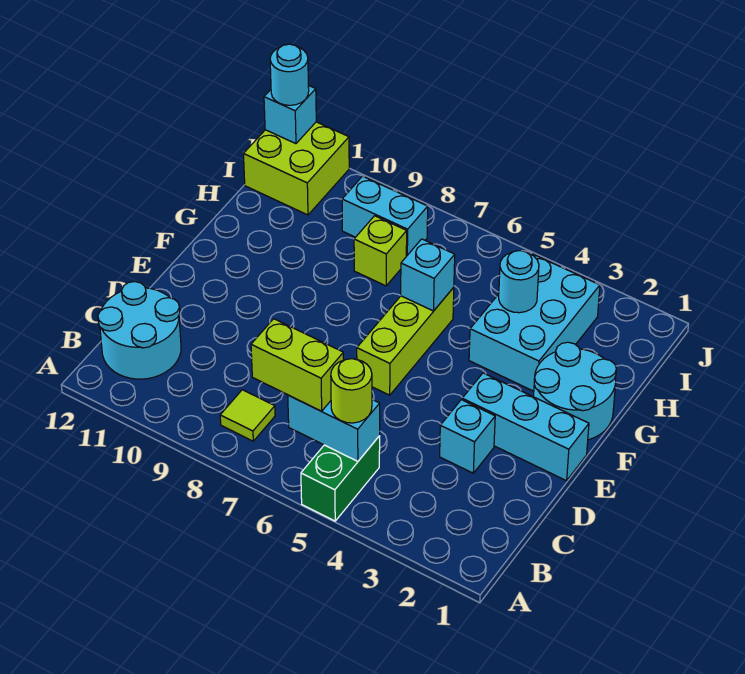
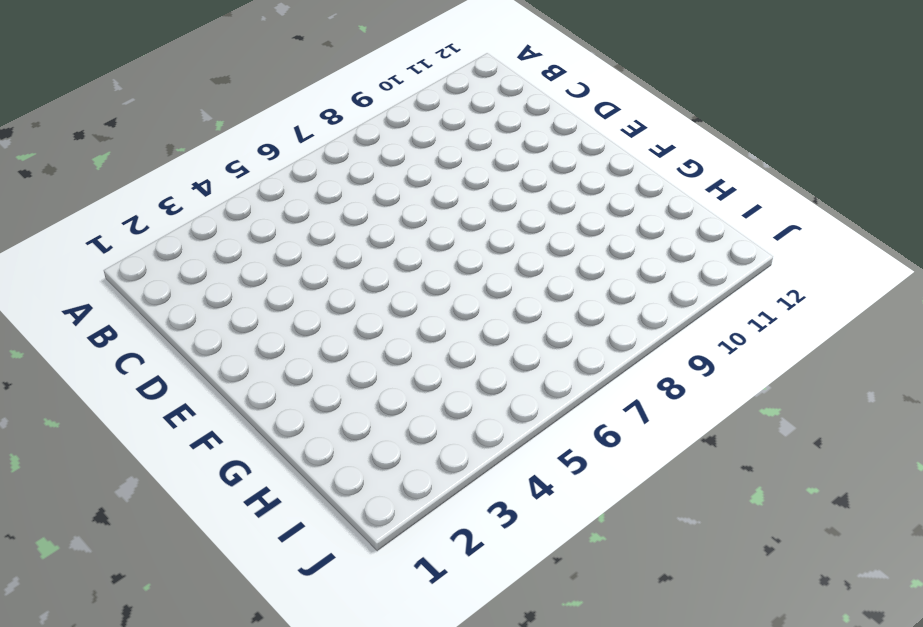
none -> green brick A5:B5 level 1
none -> lime tile B8 level 1
none -> cyan round brick B11:C12 level 1

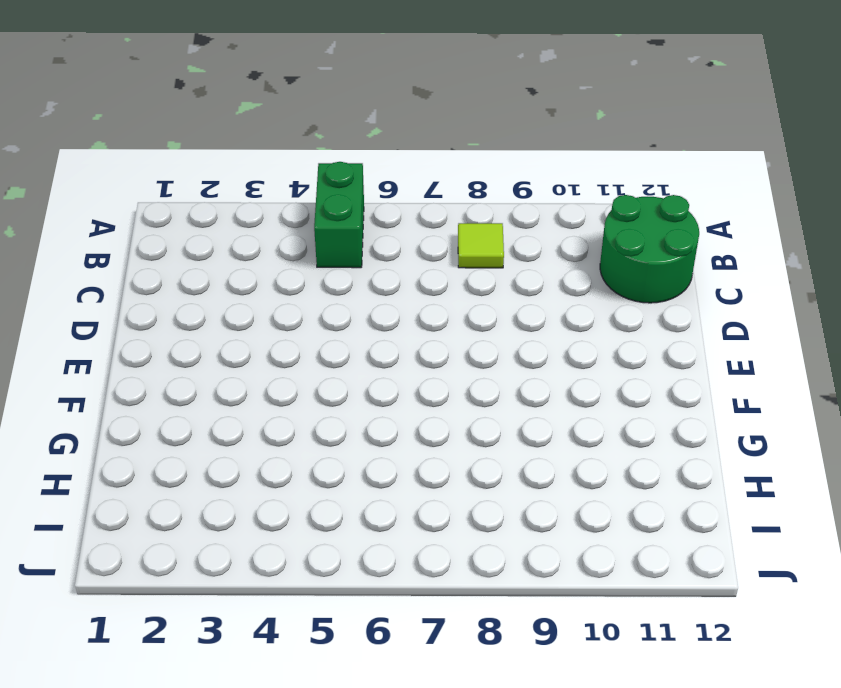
green round brick B11:C12 level 1 -> cyan round brick B11:C12 level 1
none -> cyan brick D3 level 1
none -> cyan brick E1:E3 level 1
none -> lime brick E6:G6 level 1

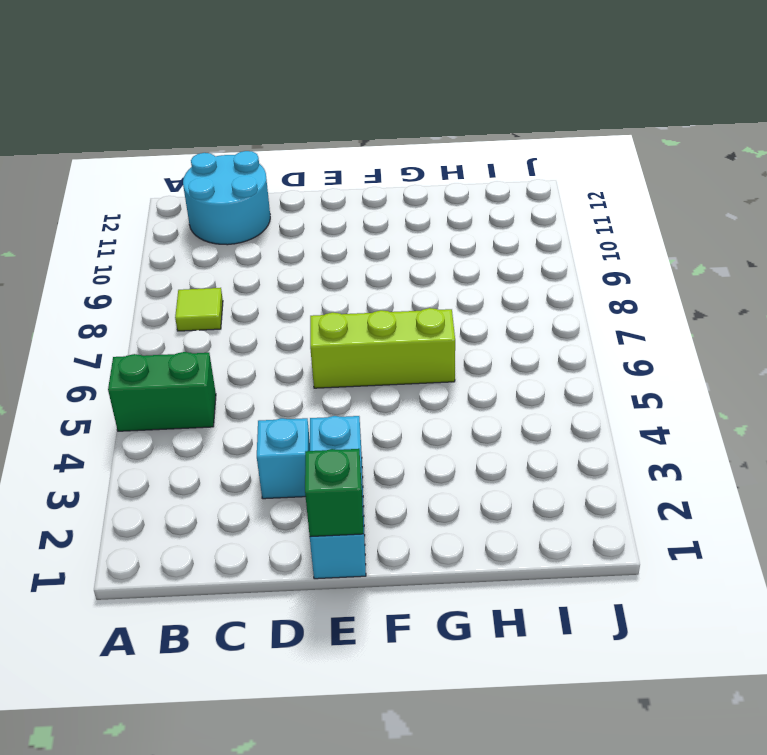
green brick E1 level 2 -> none
none -> cyan round brick F1:G2 level 1
none -> cyan brick G3:I4 level 1
none -> lime brick H8 level 1

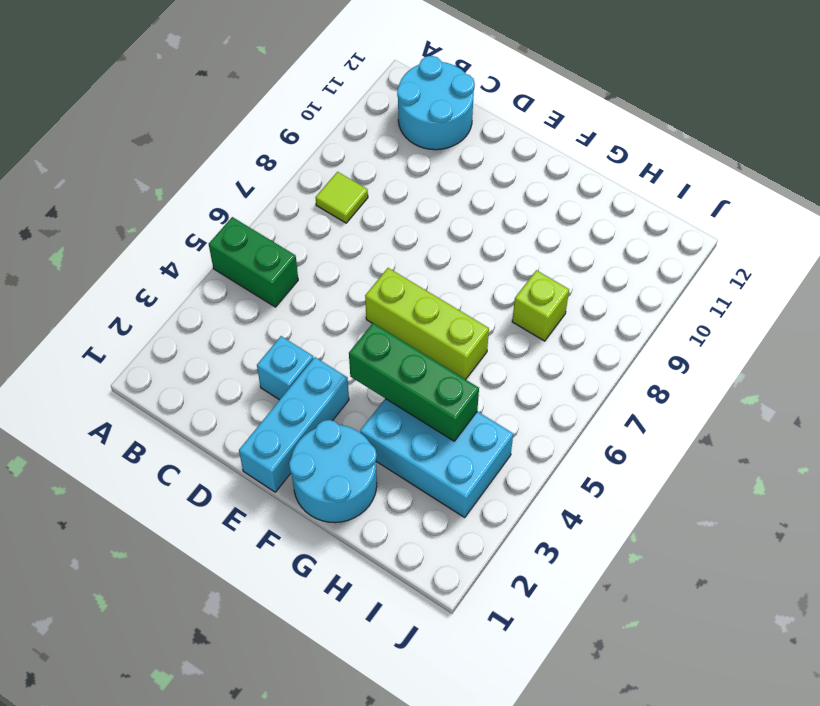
green brick F4:H4 level 2 -> cyan round brick H4 level 2
none -> cyan brick I8:I9 level 1
none -> lime brick I11:J12 level 1
none -> cyan brick B5:B6 level 2

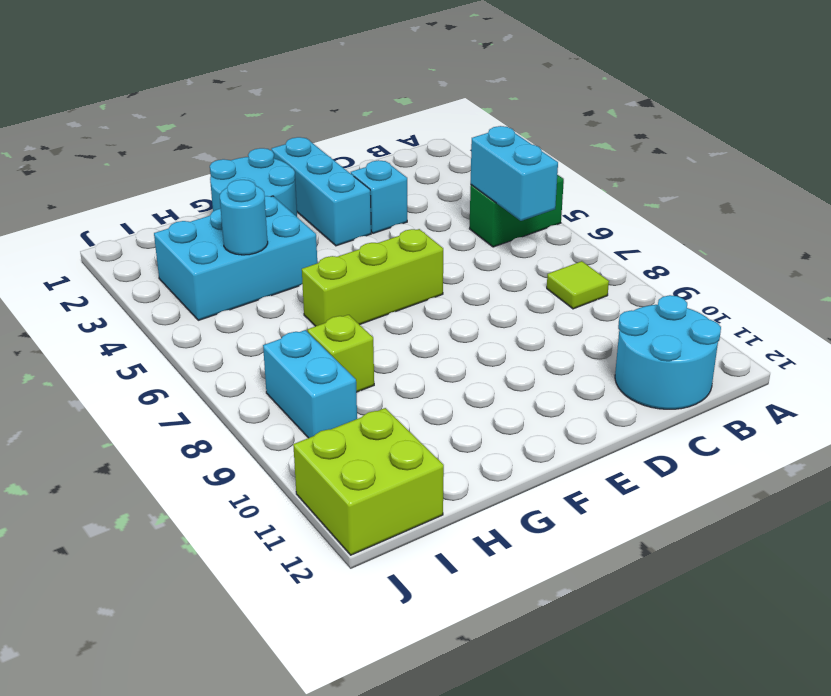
none -> cyan brick G6 level 2
none -> cyan brick J12 level 2
none -> lime round brick B5 level 3

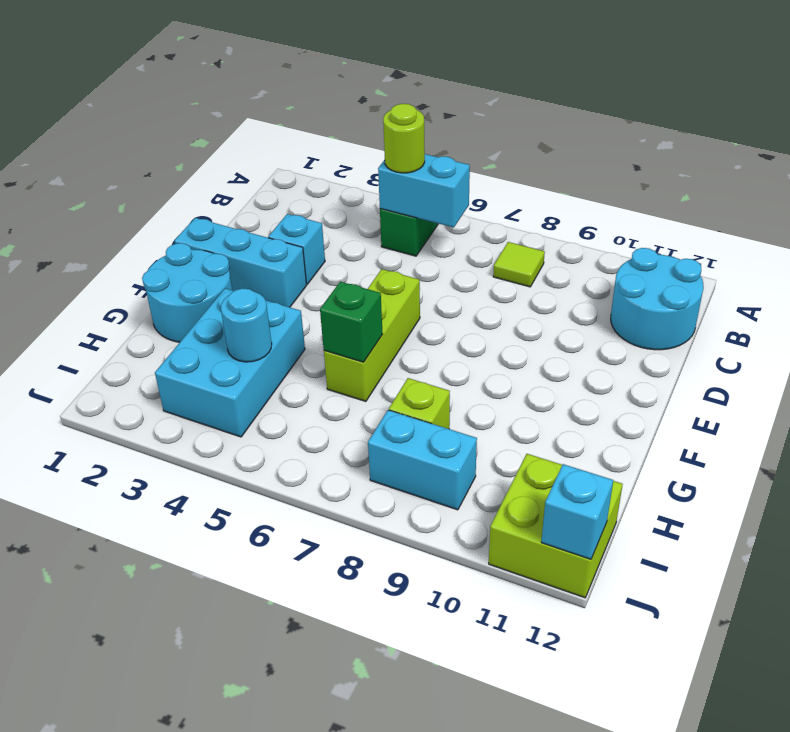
green brick G6 level 2 -> cyan brick G6 level 2
none -> lime brick B6:B7 level 3
none -> cyan round brick J12 level 3

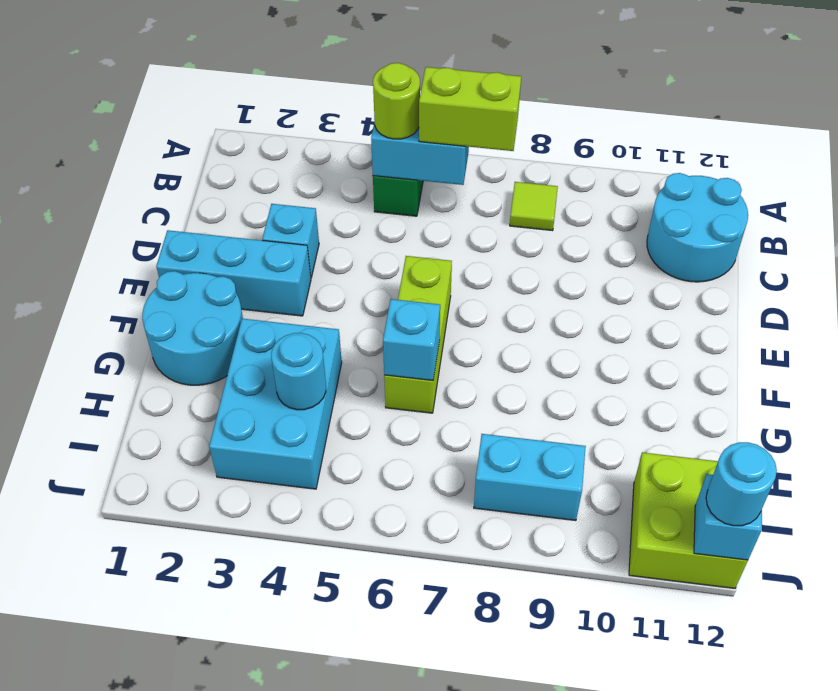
none -> lime brick H8 level 1

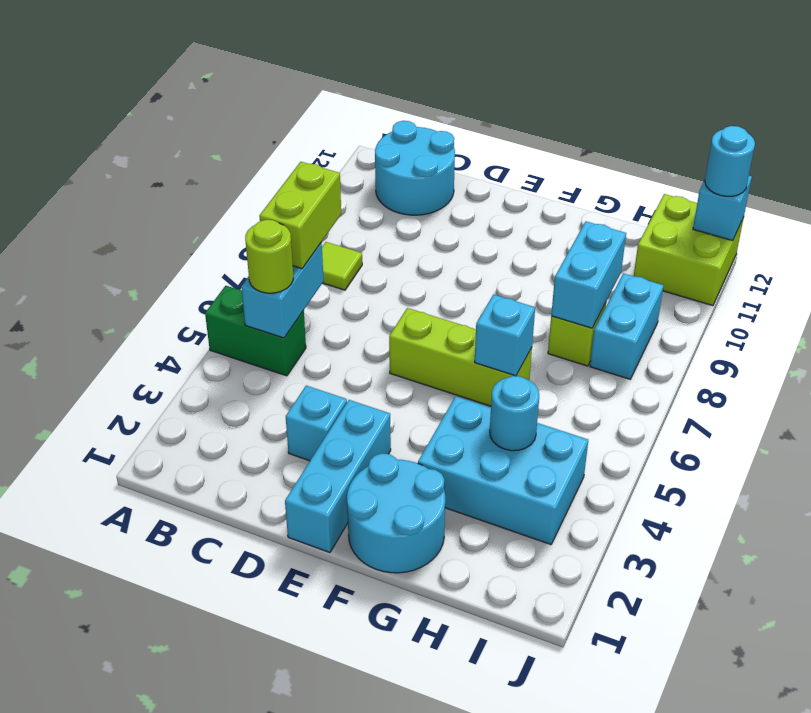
cyan brick H8:H9 level 2 -> none

